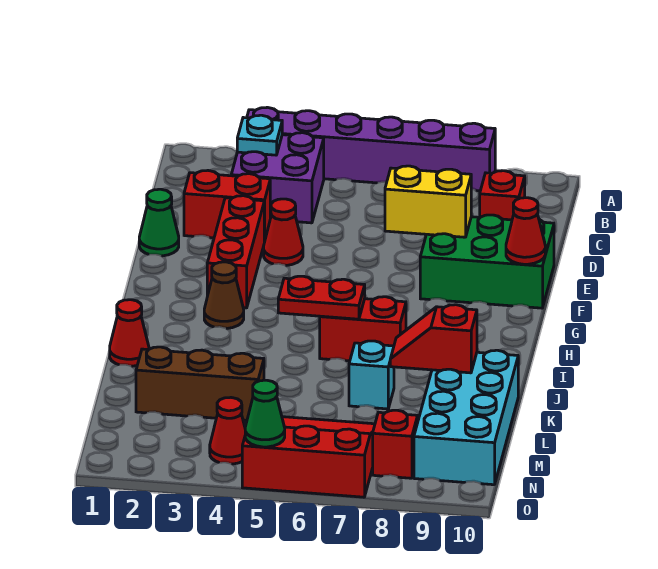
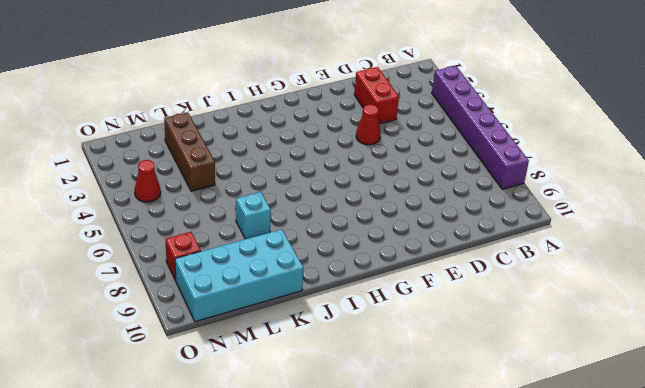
none -> purple brick B3:C4 level 1
none -> red brick C9 level 1
none -> green cone E1 level 1

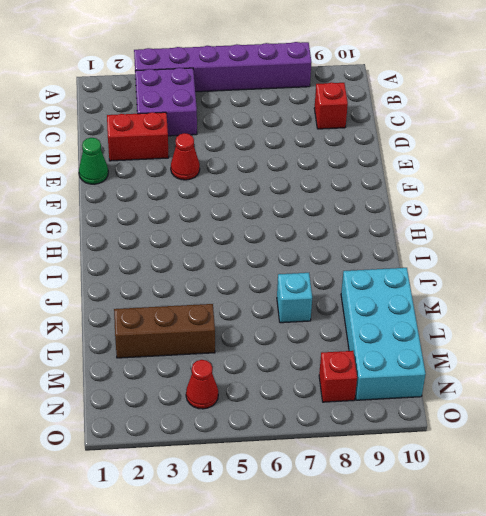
none -> red brick E3:G3 level 1
none -> green brick E8:F10 level 1
none -> brown cone H3 level 1

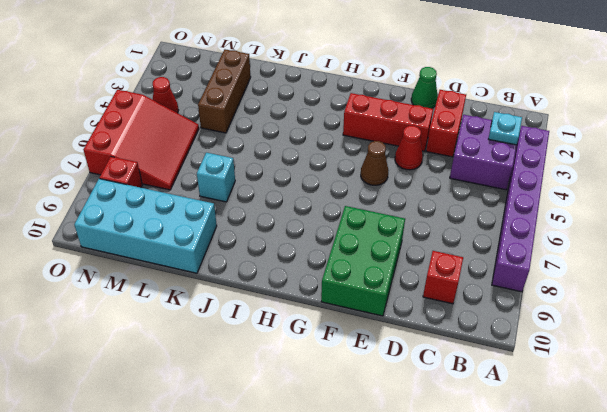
brown cone F5 level 1 -> brown cone H3 level 1
none -> red brick I6:I7 level 1
none -> red cone J1 level 1
none -> yellow brick E7:E8 level 2

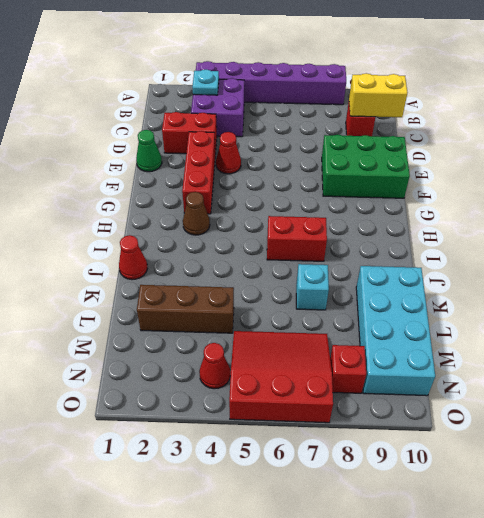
yellow brick C9:C10 level 2 -> yellow brick E7:E8 level 2
none -> red cone F10 level 2
none -> red plate I5:I6 level 2
none -> red slope K8:K9 level 2 top 9

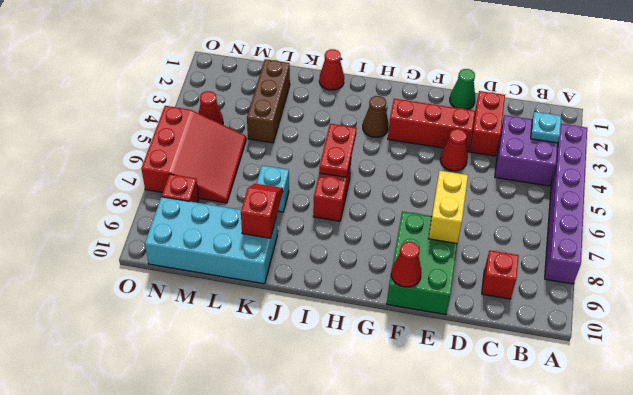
none -> green cone O5 level 2

